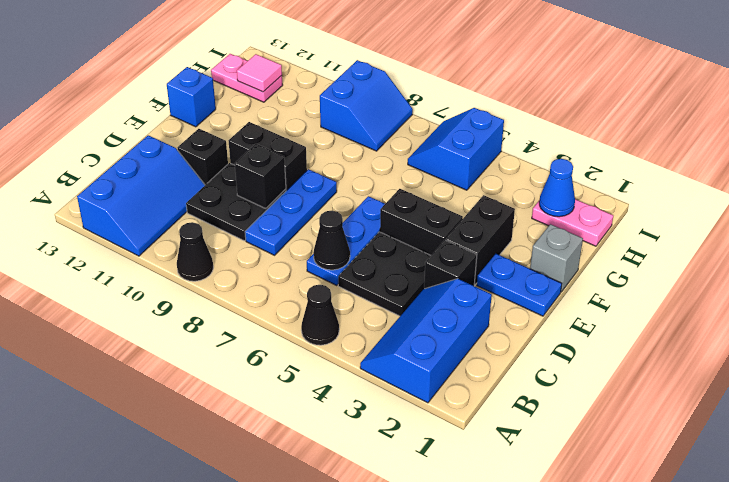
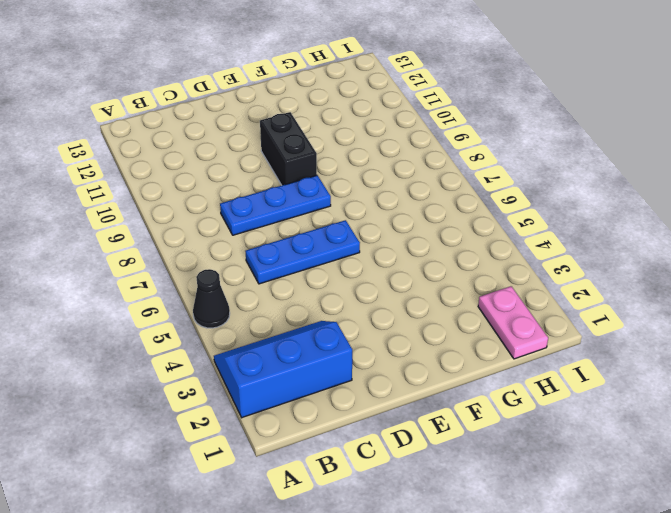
none -> black cone A9 level 1
none -> blue slope A11:C12 level 1 top 12
none -> black plate C4:D5 level 1

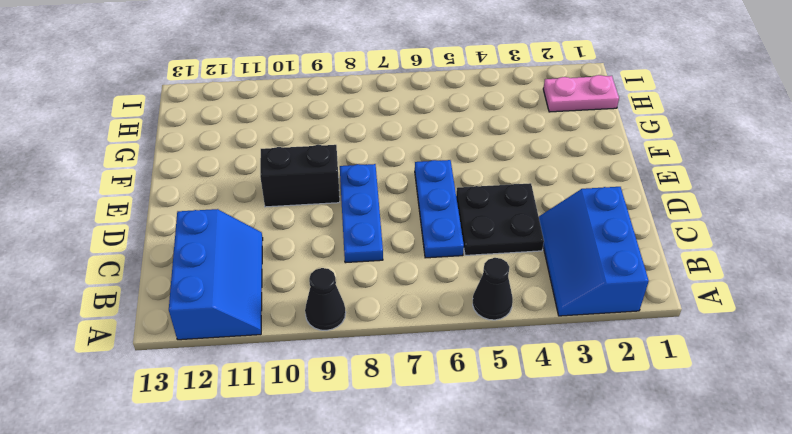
none -> black plate C9:D10 level 1
none -> black brick D3 level 1
none -> black brick D11 level 1

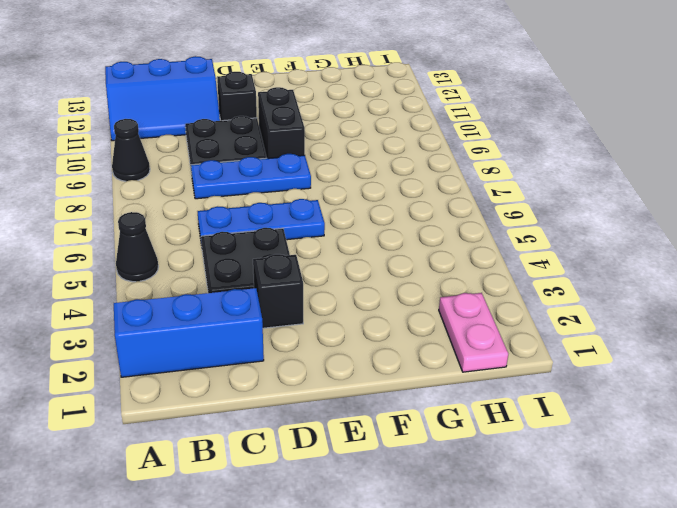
none -> blue plate E1:E2 level 1
none -> black brick E3:F3 level 1
none -> black brick E4:E5 level 1

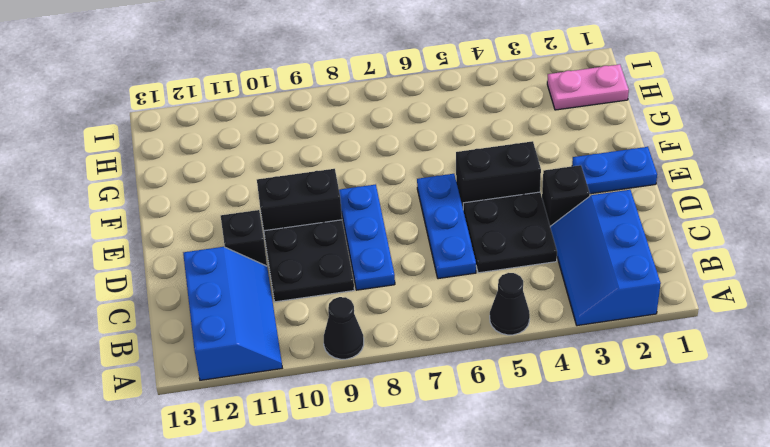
none -> black brick E3:F3 level 1
none -> grey brick F1 level 1
none -> blue brick F13 level 1

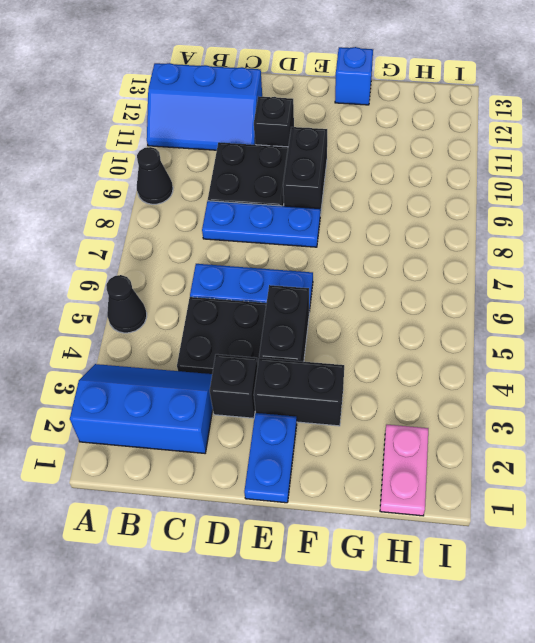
none -> grey brick F1 level 1
none -> blue slope H5:I6 level 1 top 5
none -> blue slope H8:I9 level 1 top 9

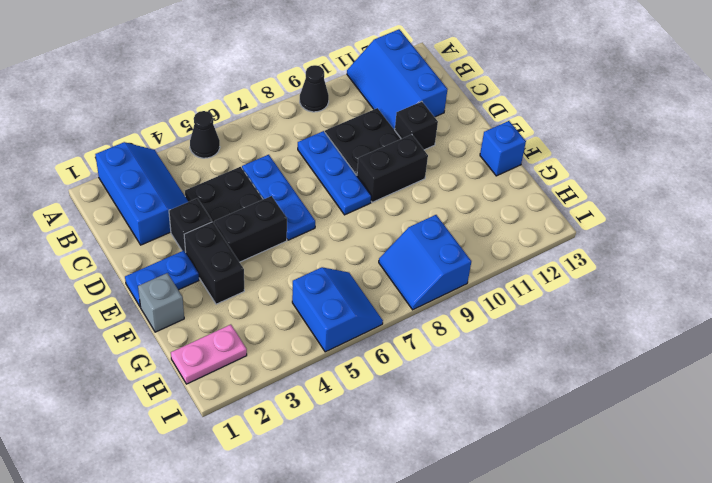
none -> pink plate H12:H13 level 1
none -> black cone C6 level 2
none -> black brick D9 level 2

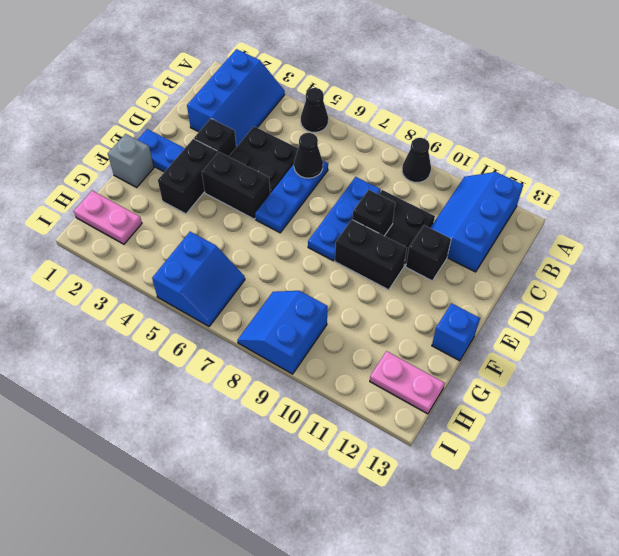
none -> blue cone H2 level 2
none -> pink tile H12 level 2

